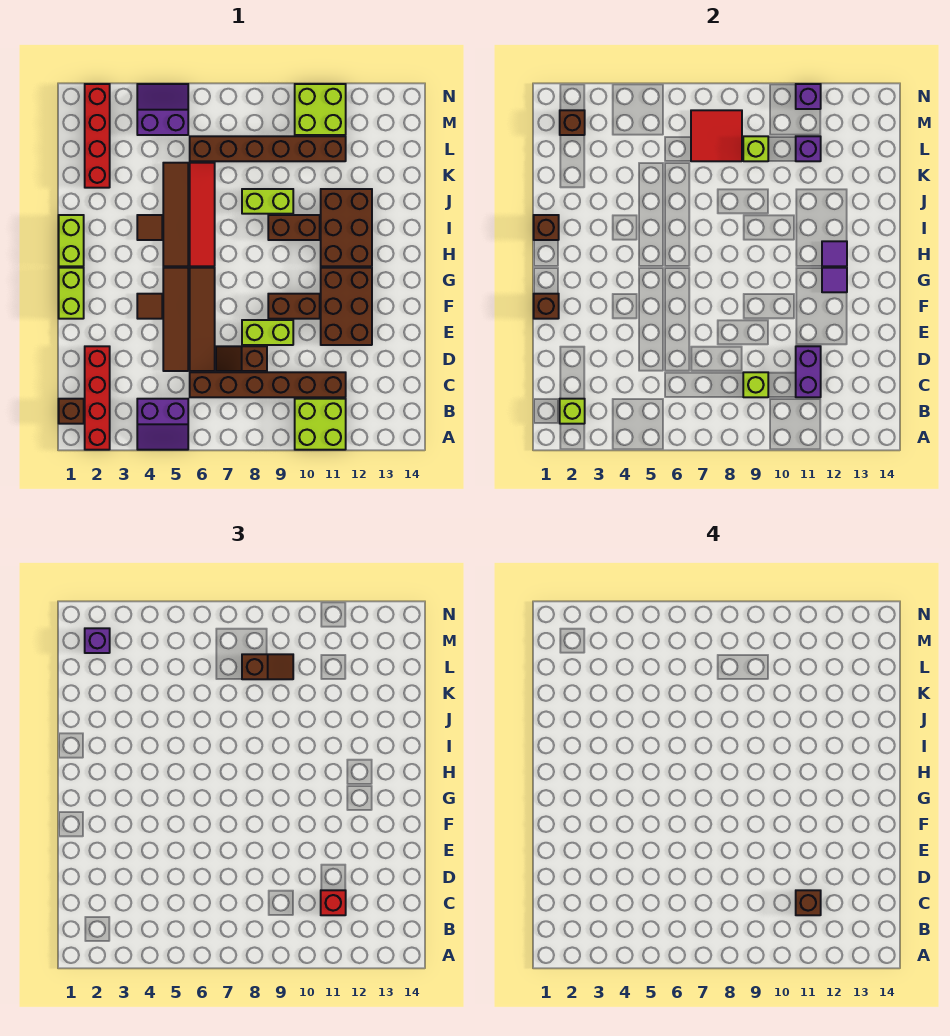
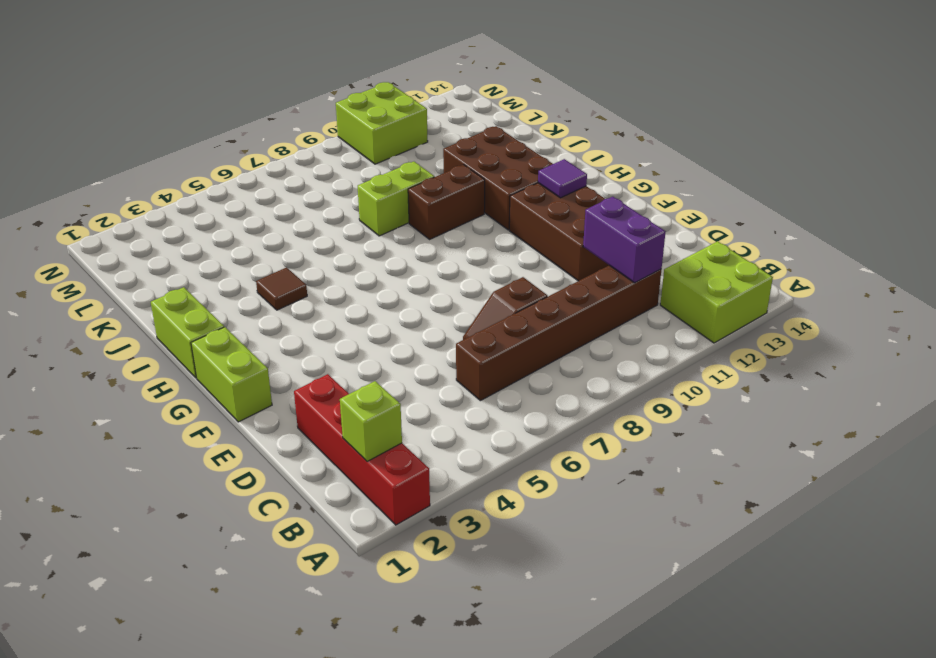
lime brick A12:B13 level 1 -> lime brick A10:B11 level 1
none -> purple slope A4:B5 level 1 top B
none -> brown brick B1 level 1
none -> brown tile D5:G5 level 1
none -> brown tile D6:G6 level 1

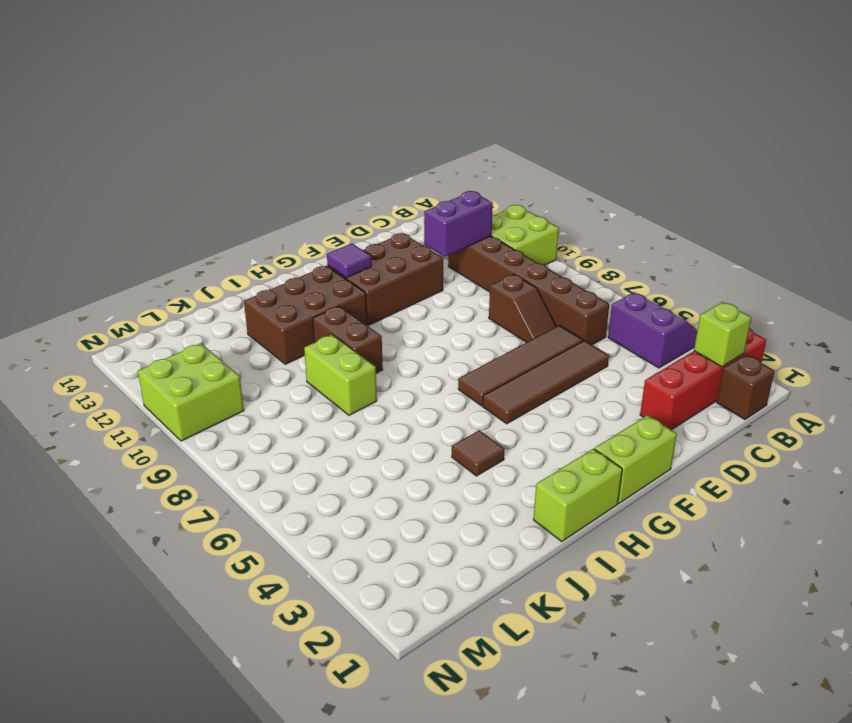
none -> lime brick E8:E9 level 1
none -> brown tile F4 level 1
none -> brown brick F9:F10 level 1
none -> brown tile H5:K5 level 1

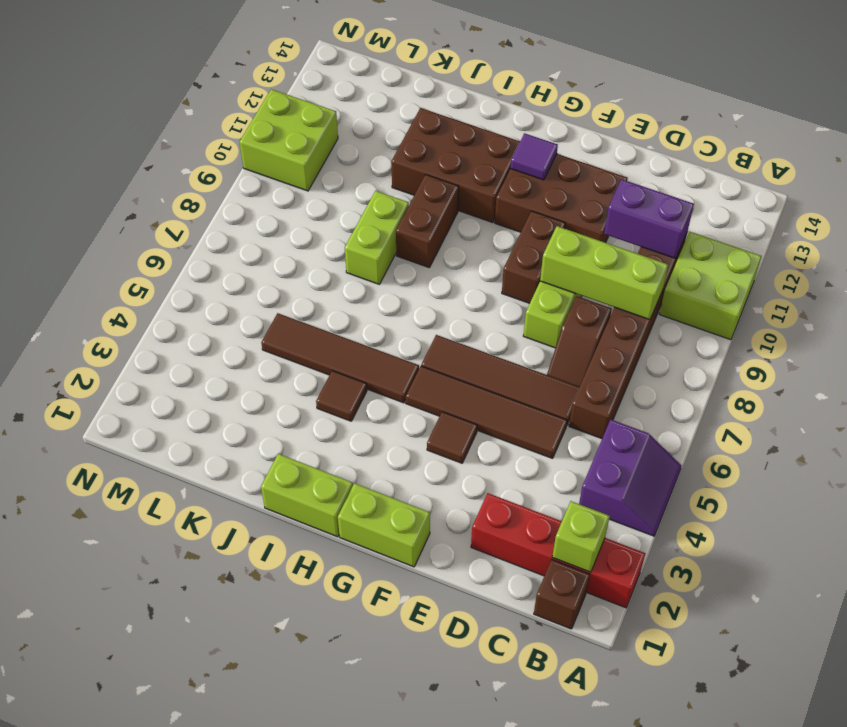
lime brick C9:E9 level 2 -> lime brick C9 level 2
none -> red tile H6:K6 level 1
none -> red brick K2:N2 level 1
none -> brown brick L6:L11 level 1
none -> purple slope M4:N5 level 1 top M

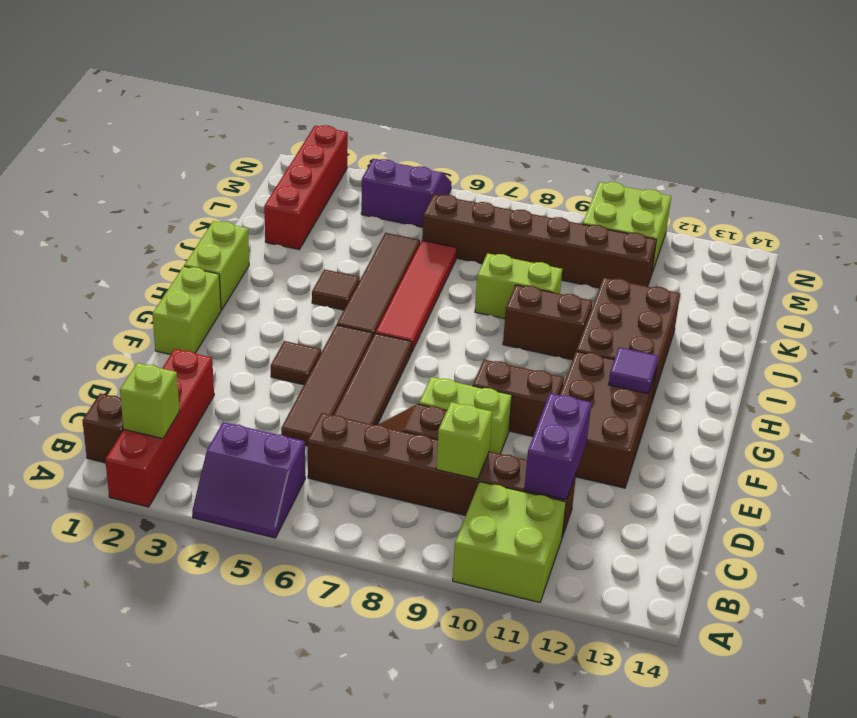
none -> brown brick F1 level 2
none -> purple tile H12 level 2
none -> brown brick I1 level 2
none -> red tile L7:M8 level 2

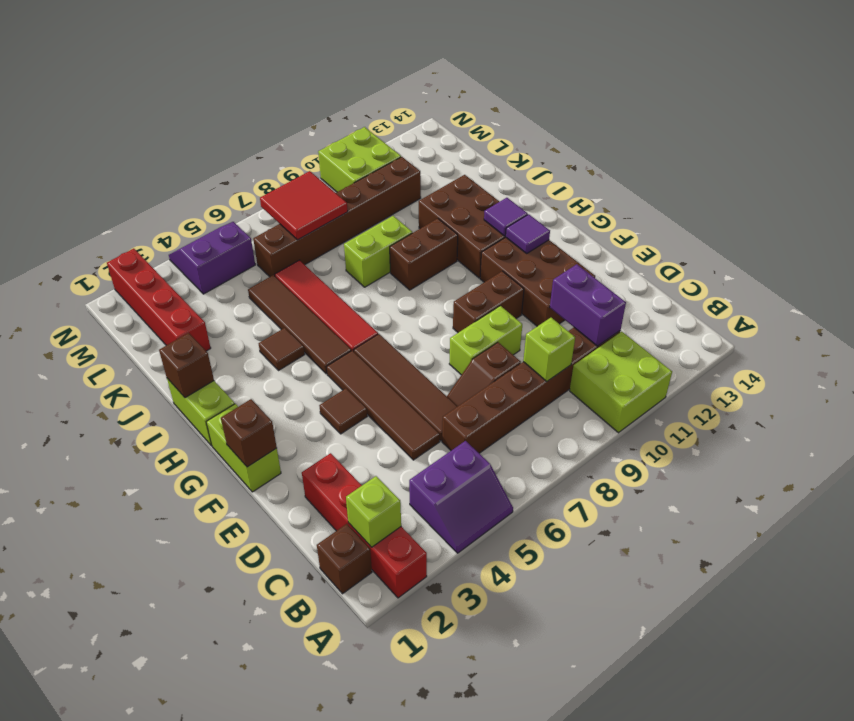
none -> lime brick L9 level 2
none -> purple brick L11 level 2
none -> brown brick M2 level 2
none -> purple brick N11 level 2

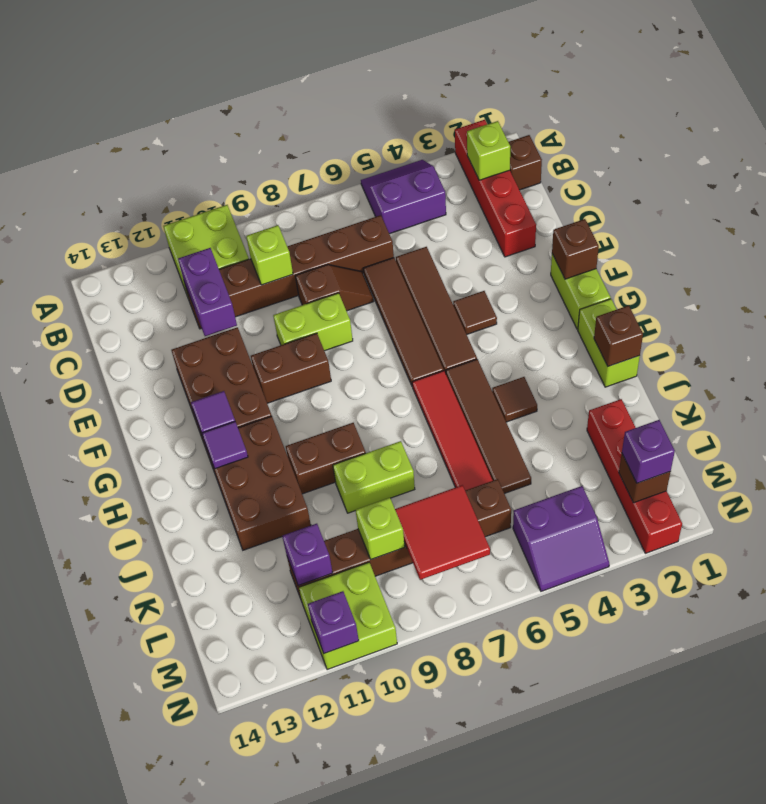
none -> red brick C11 level 3
none -> brown slope L8:L9 level 3 top 8
none -> brown brick C11 level 4

